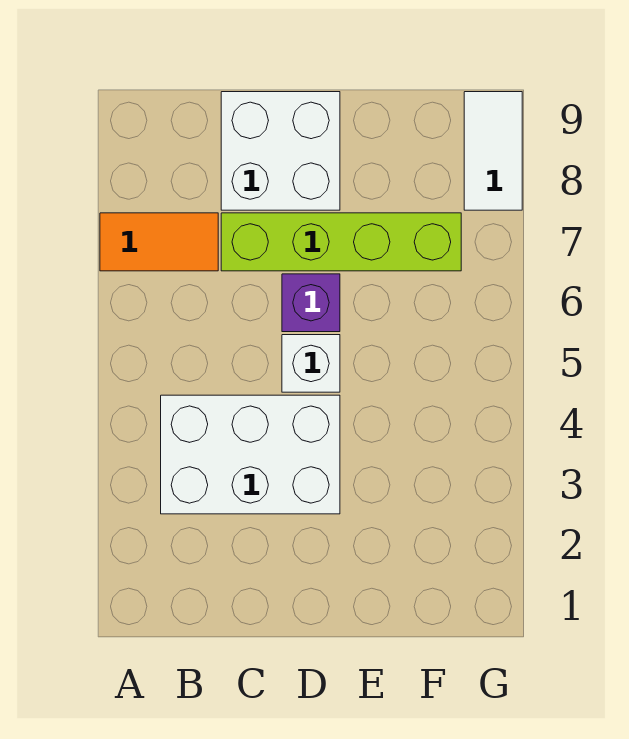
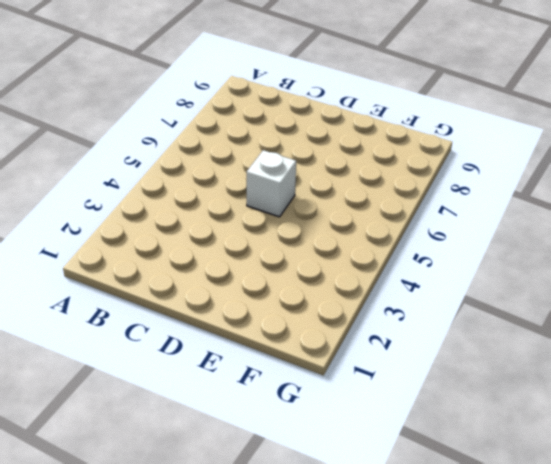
none -> orange tile A7:B7 level 1
none -> white brick B3:D4 level 1

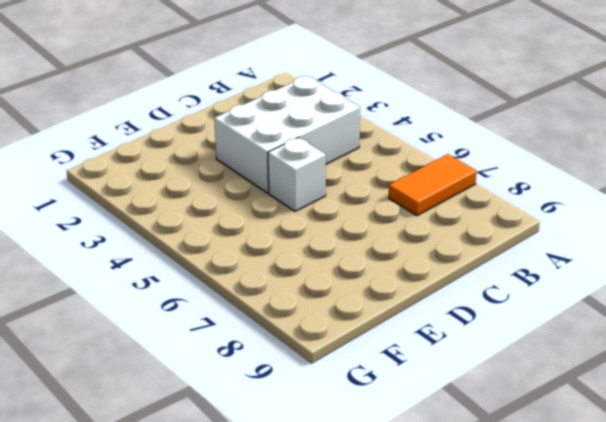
none -> lime brick C7:F7 level 1
none -> white brick C8:D9 level 1

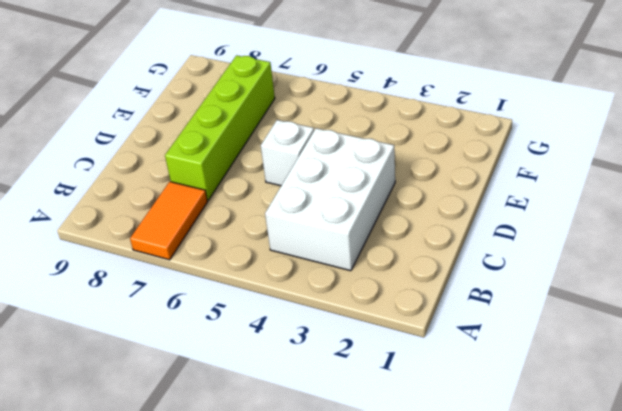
none -> white brick C8:D9 level 1
none -> purple brick D6 level 1

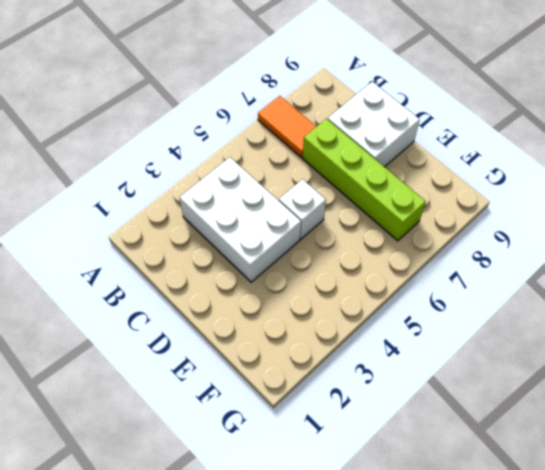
none -> purple brick D6 level 1
none -> white tile G8:G9 level 1

